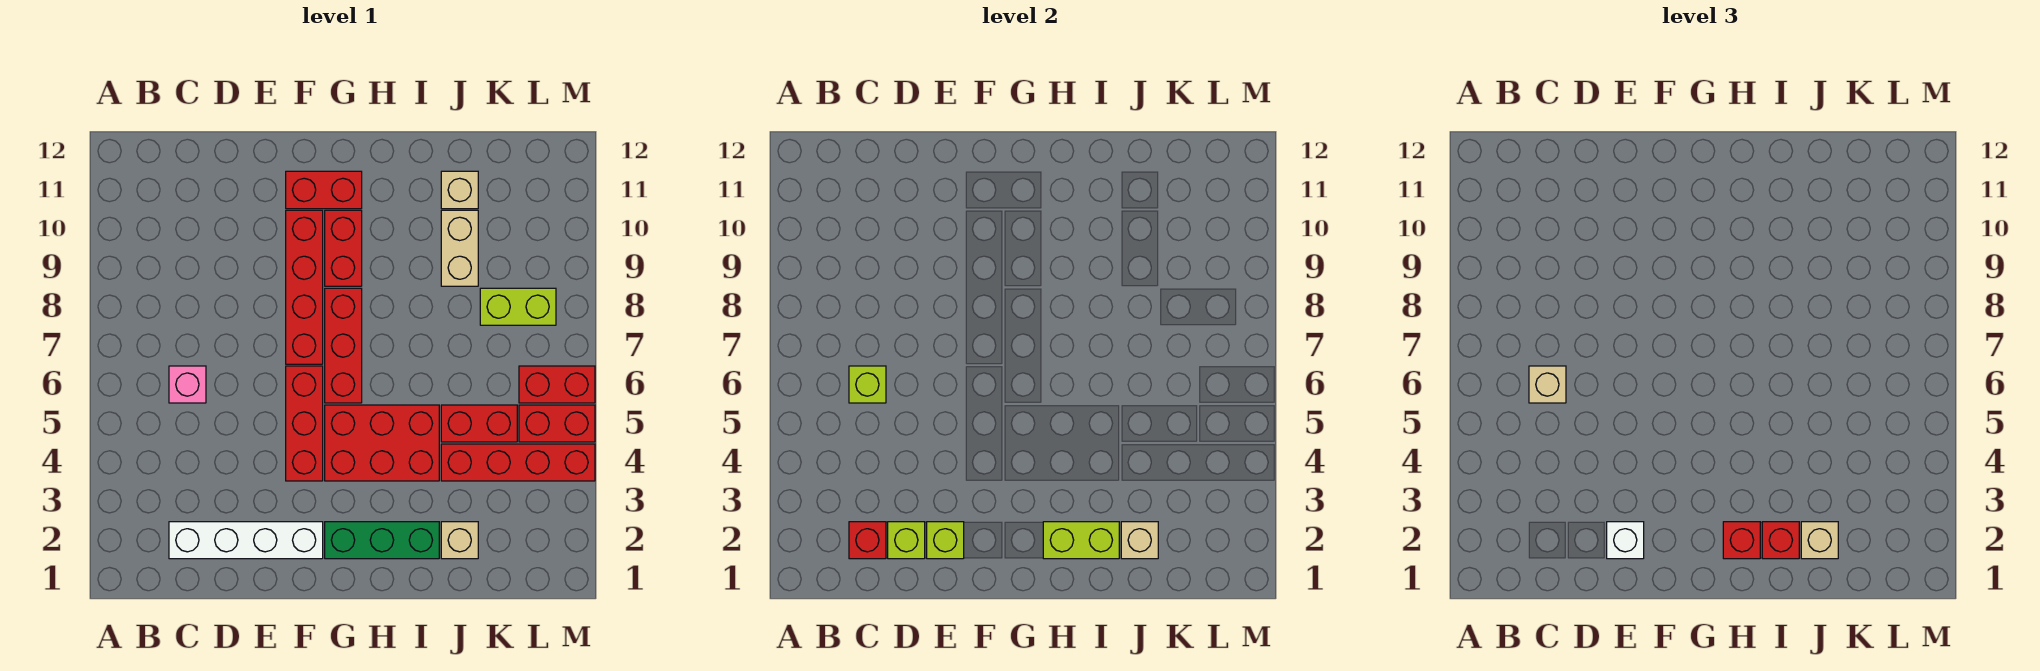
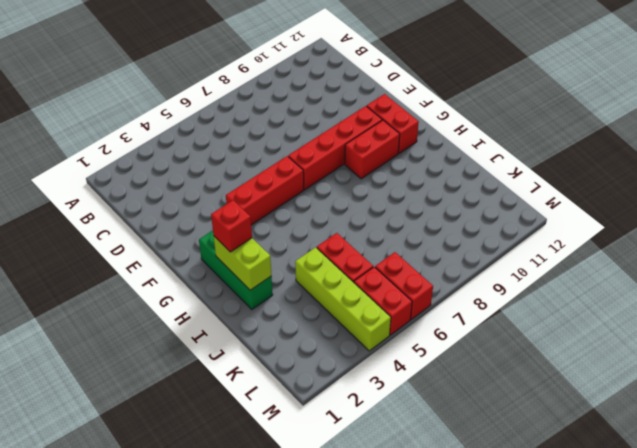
lime brick J4:M4 level 1 -> red brick J4:M4 level 1
none -> white brick C2:F2 level 1
none -> pink brick C6 level 1
none -> red brick G4:I5 level 1

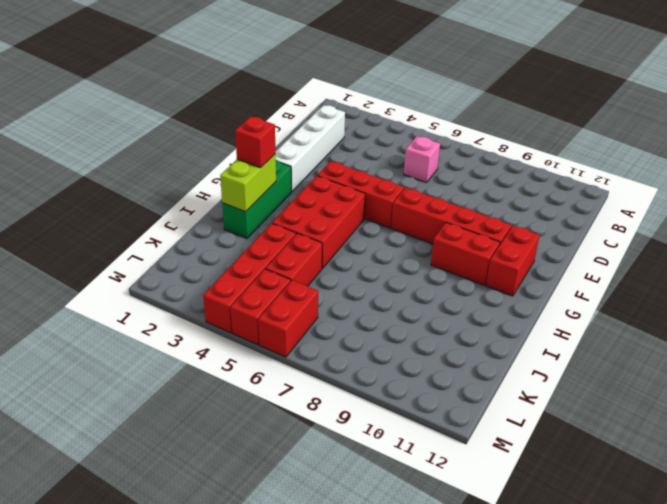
none -> red brick G6:G8 level 1
none -> tan brick J2 level 1
none -> tan brick J9:J10 level 1

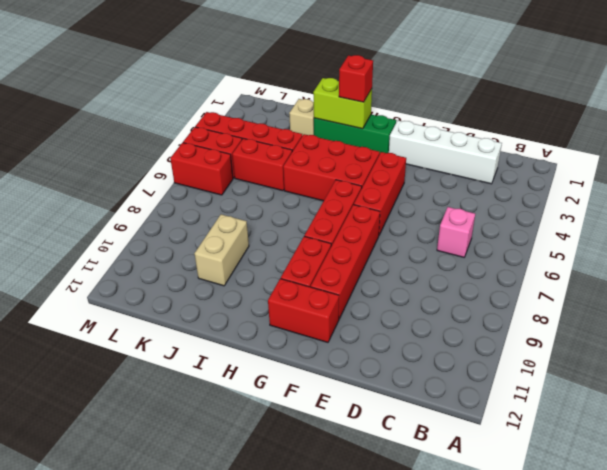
none -> tan brick J11 level 1
none -> lime brick K8:L8 level 1
none -> red brick C2 level 2

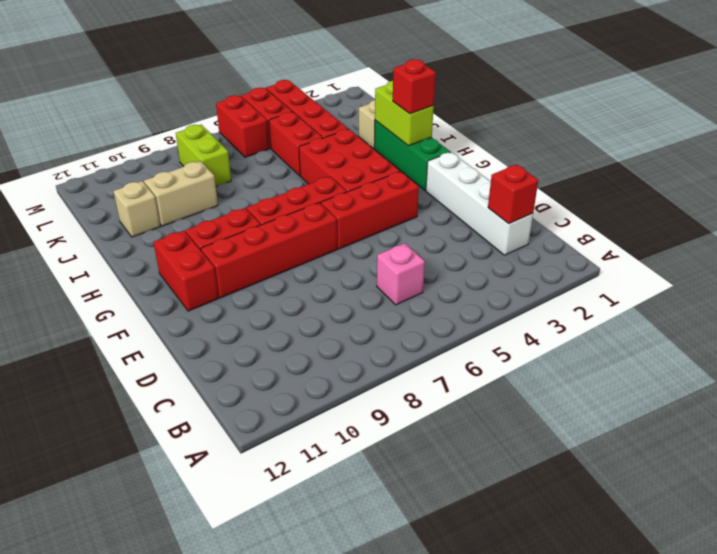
none -> lime brick C6 level 2
none -> lime brick D2 level 2
none -> lime brick E2 level 2

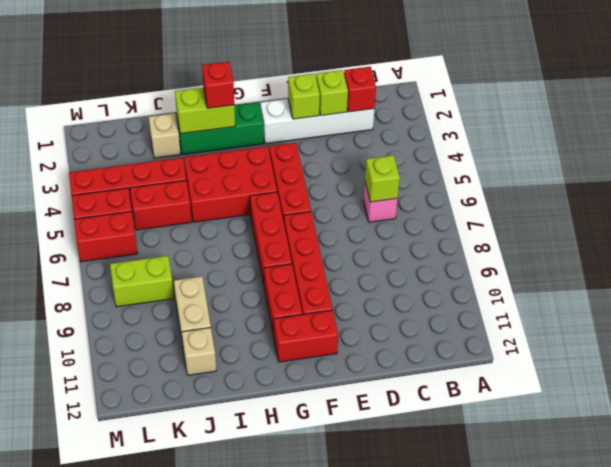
none -> tan brick J2 level 2
none -> tan brick C6 level 3
none -> white brick E2 level 3

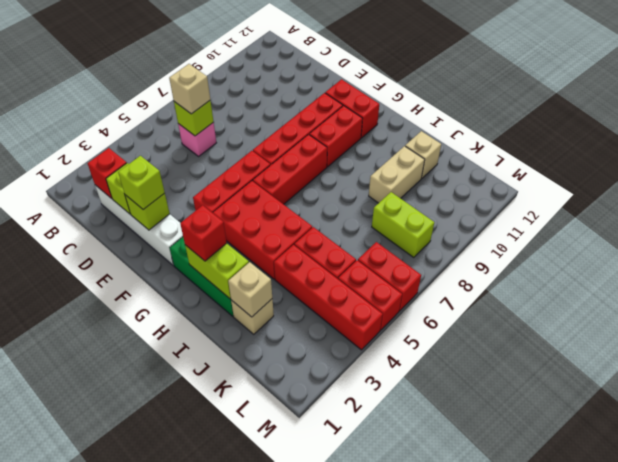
lime brick E2 level 3 -> white brick E2 level 3
none -> red brick I2 level 3
none -> tan brick J2 level 3

